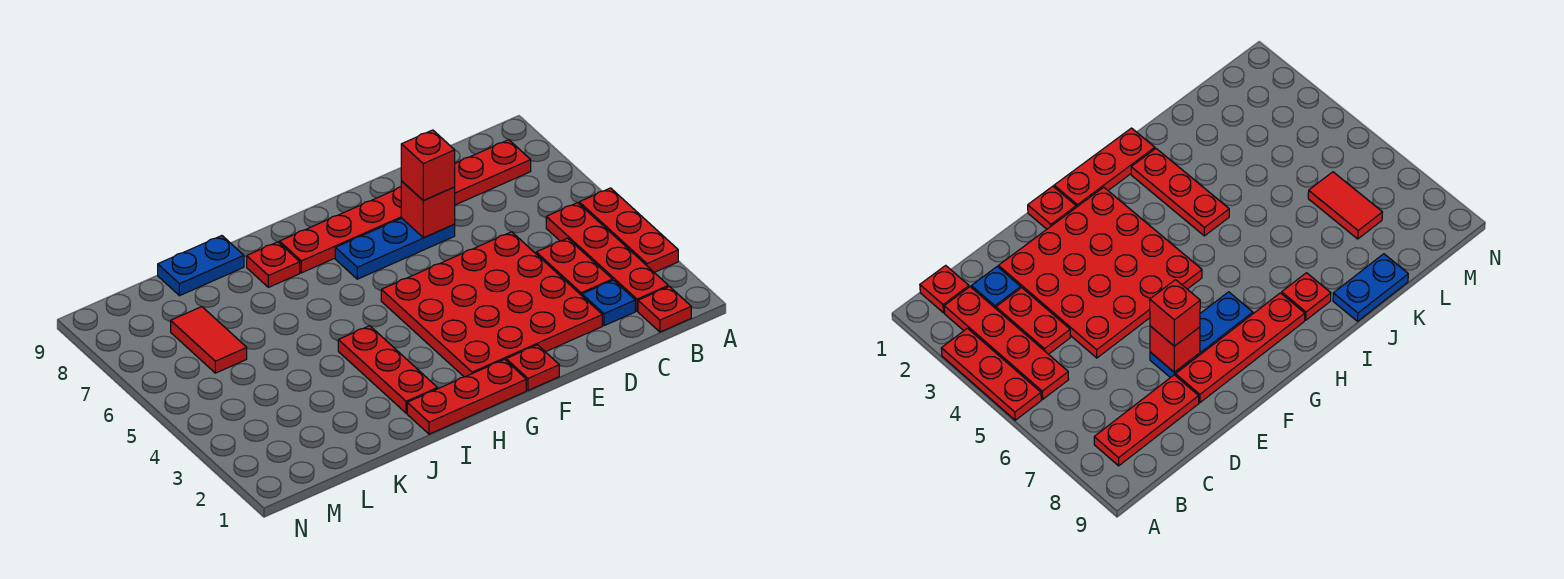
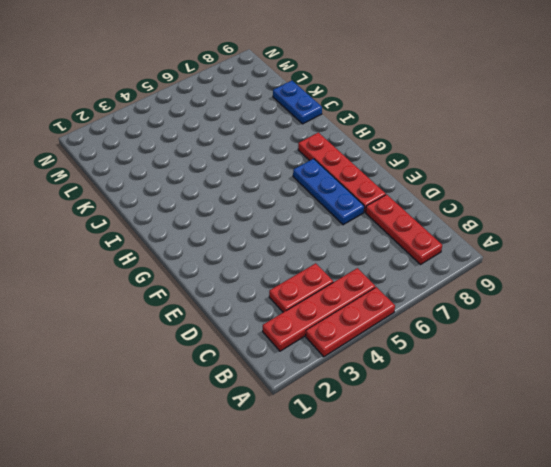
none -> red plate B1 level 1
none -> blue plate C2 level 1
none -> red plate D2:G5 level 1

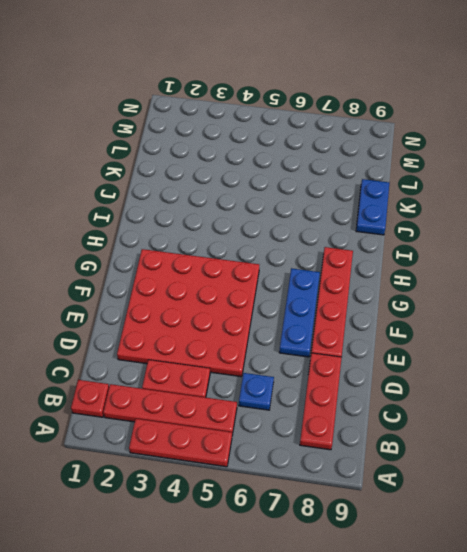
blue plate C6 level 1 -> blue plate C2 level 1
none -> red plate F1 level 1
none -> red plate G1:I1 level 1
none -> red plate I2:I4 level 1

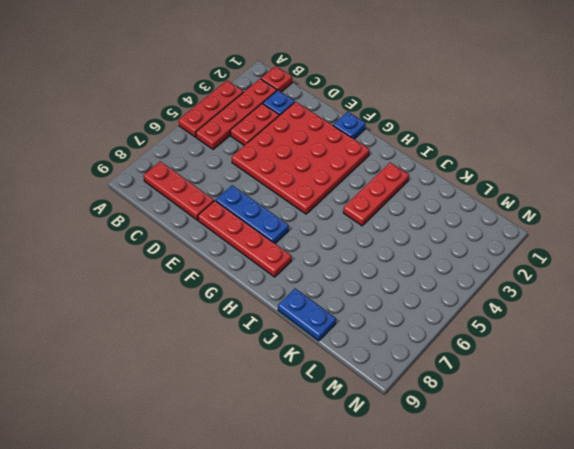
blue plate F1 level 1 -> red plate F1 level 1
none -> red plate G1:I1 level 1
none -> red plate I8 level 1
none -> red tile L6:L7 level 1

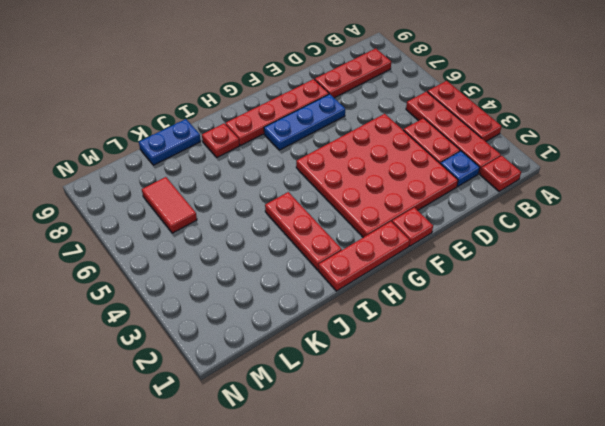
none -> red brick E7 level 2
none -> red brick E7 level 3

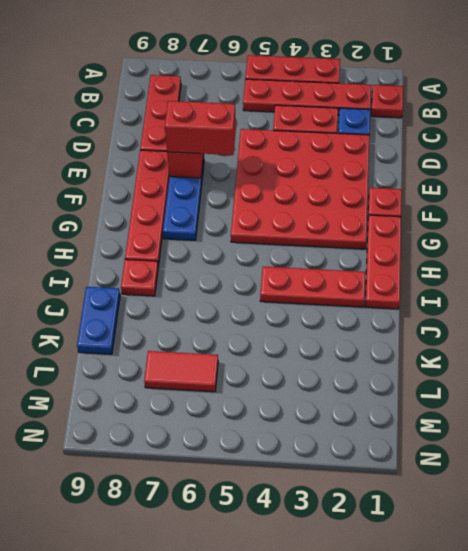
red brick E6:E7 level 3 -> red brick E7 level 3

